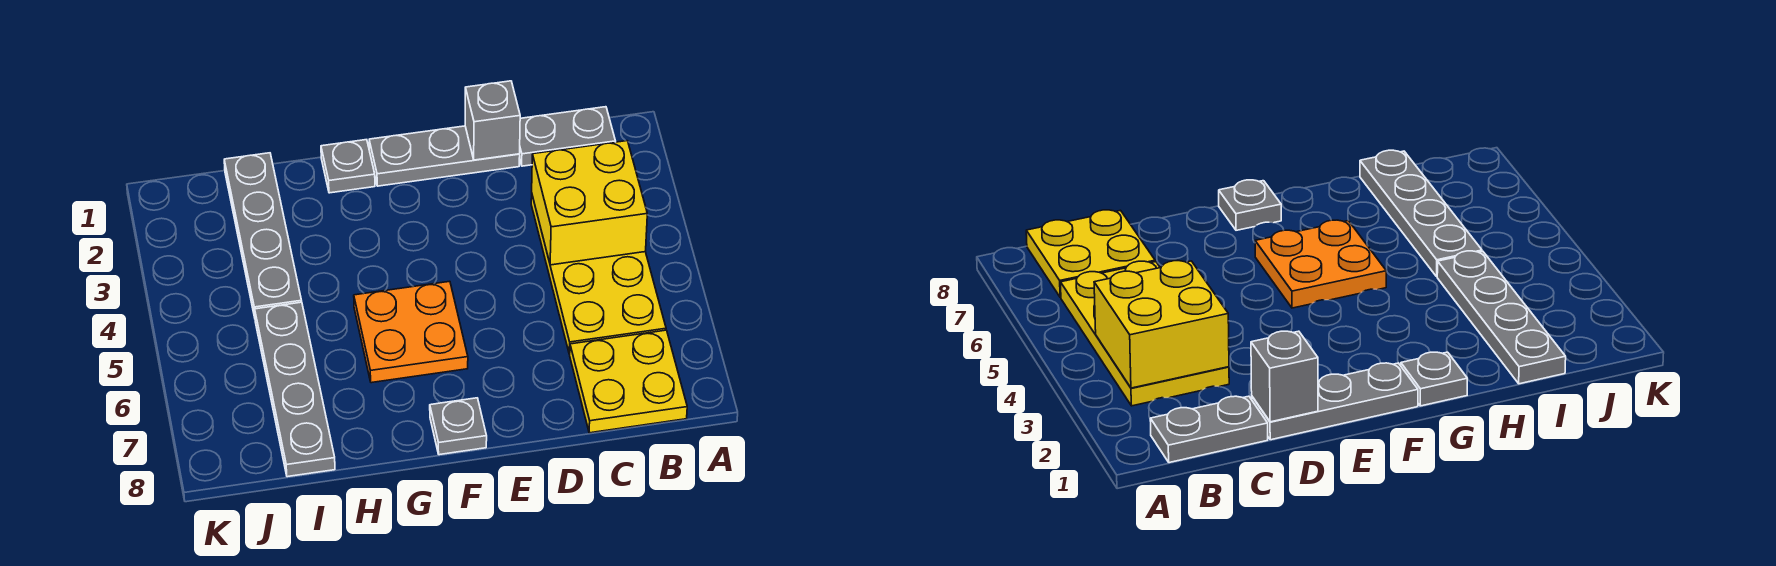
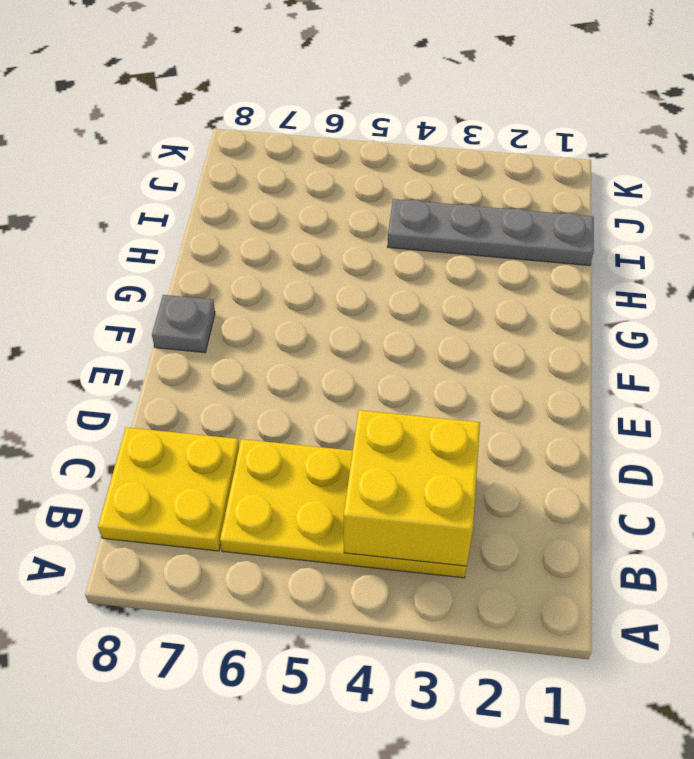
none -> grey plate B1:C1 level 1
none -> grey plate D1:F1 level 1

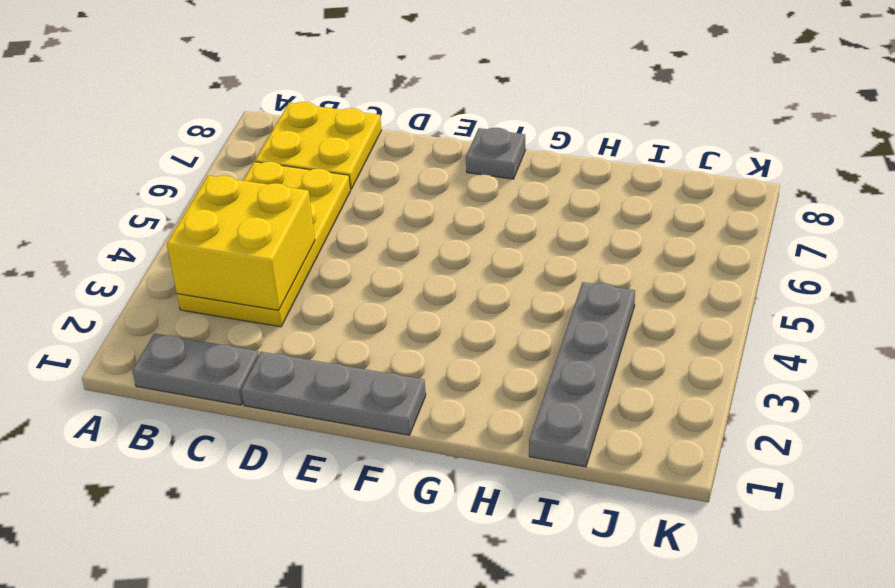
none -> orange plate F5:G6 level 1
none -> grey plate G1 level 1

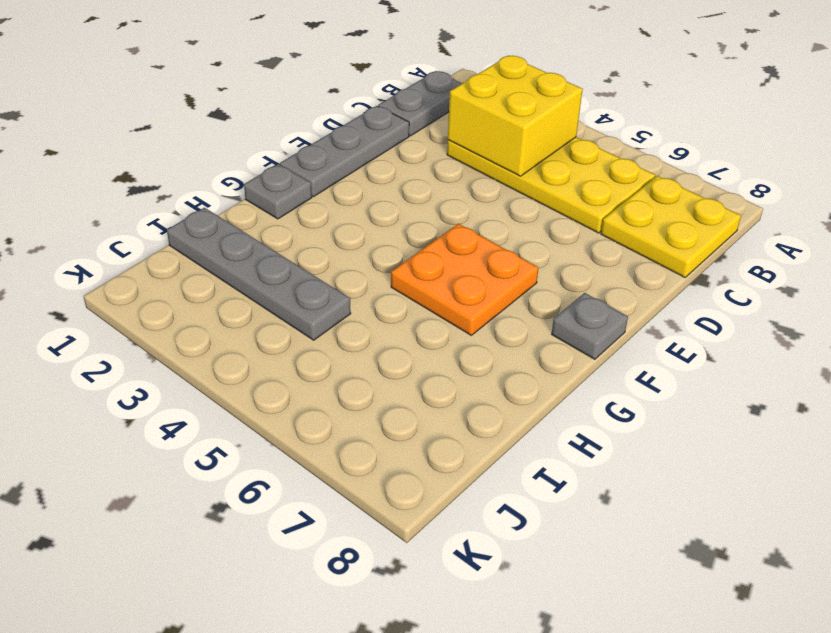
none -> grey plate I5:I8 level 1
none -> grey brick D1 level 2

